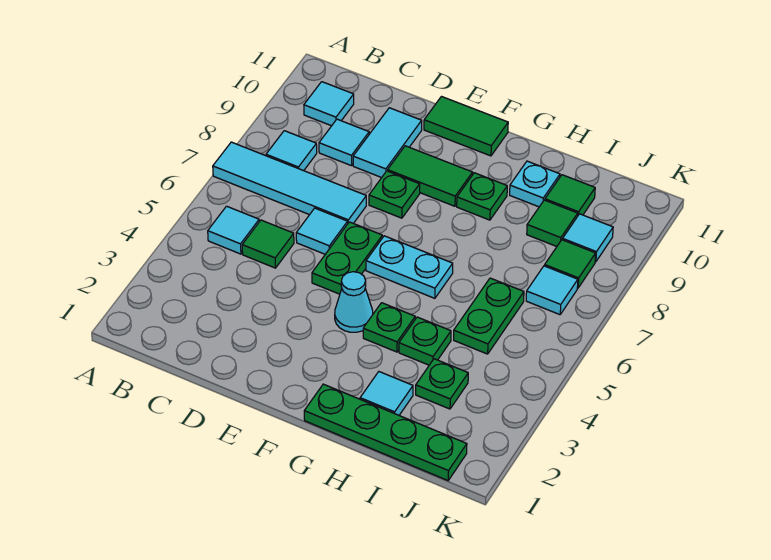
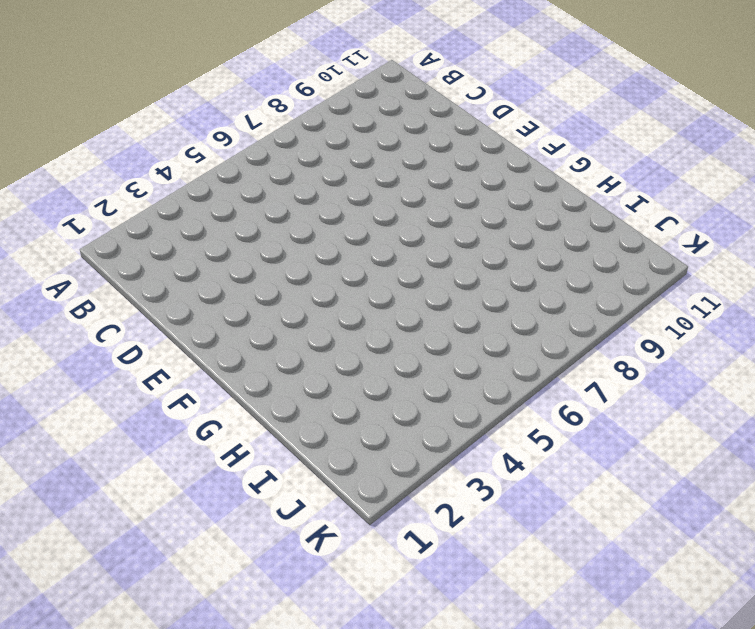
none -> cyan tile A7:D7 level 1
none -> cyan tile B5 level 1
none -> cyan tile B8 level 1

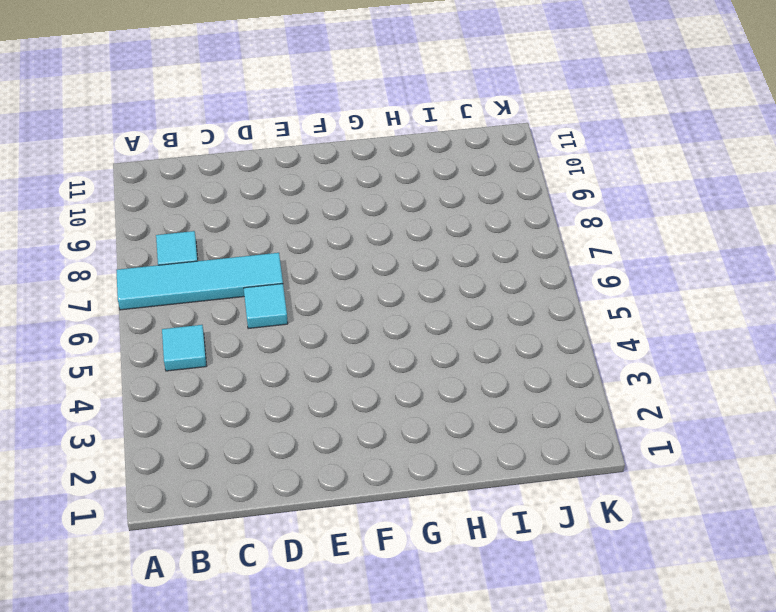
none -> cyan tile B10 level 1
none -> green tile C5 level 1
none -> cyan tile C9 level 1

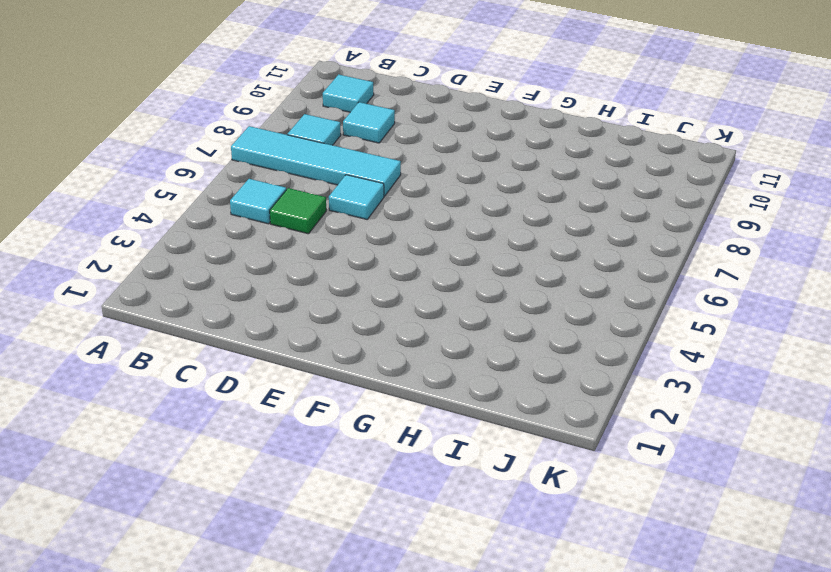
none -> cyan tile D9:D10 level 1
none -> green plate E5:E6 level 1
none -> green plate E8 level 1

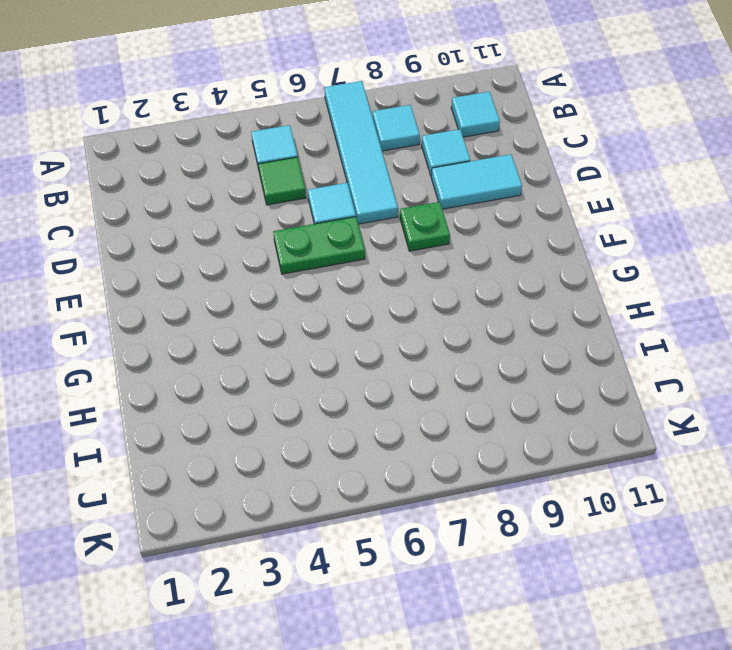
none -> green tile E9:F9 level 1
none -> green tile E11:F11 level 1
none -> cyan cone F4 level 1

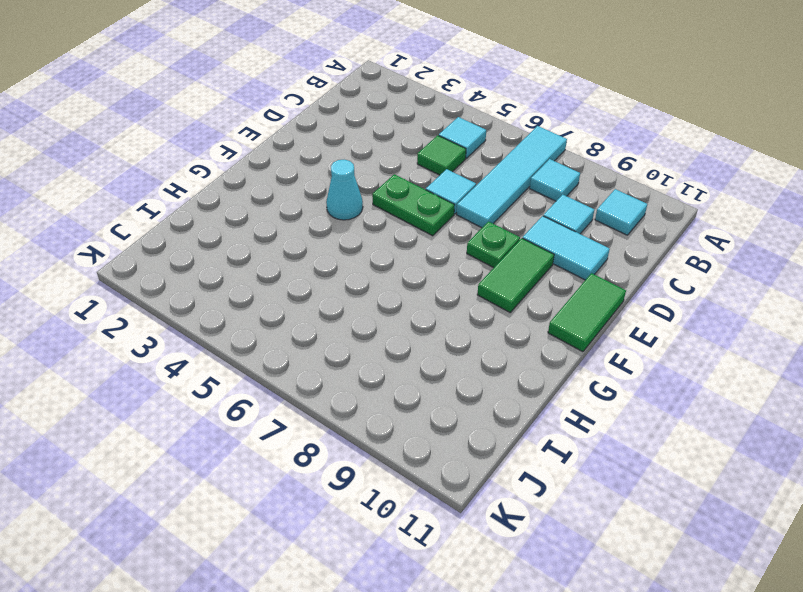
none -> cyan plate F6:G6 level 1
none -> green plate G1:J1 level 1
none -> green plate G4 level 1

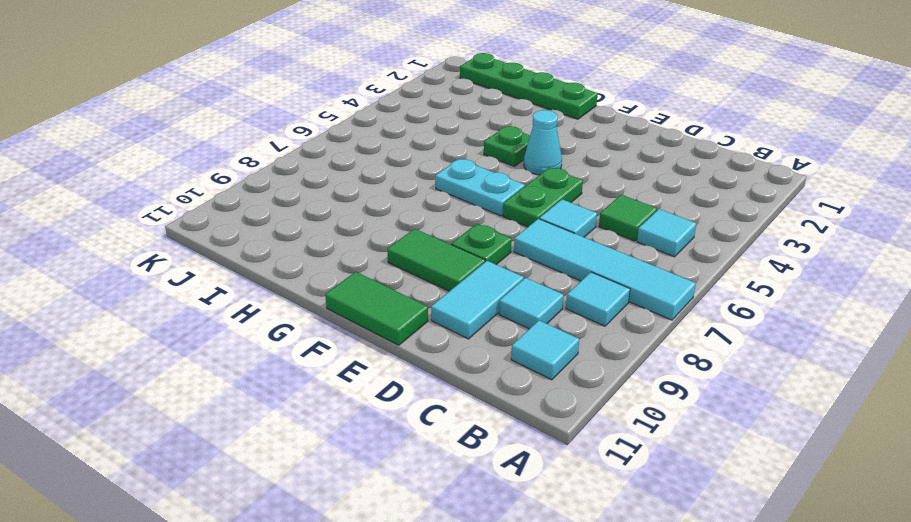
none -> green plate G9 level 1
none -> cyan tile H2 level 1
none -> green plate H4 level 1

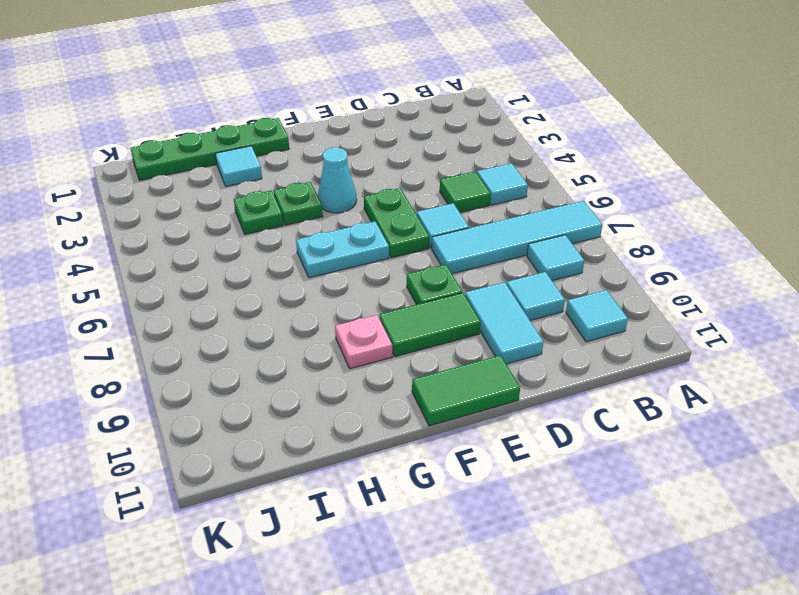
pink plate G9 level 1 -> green plate G9 level 1
none -> cyan plate H10 level 1
none -> green plate I3 level 1
none -> green plate I5:I6 level 1

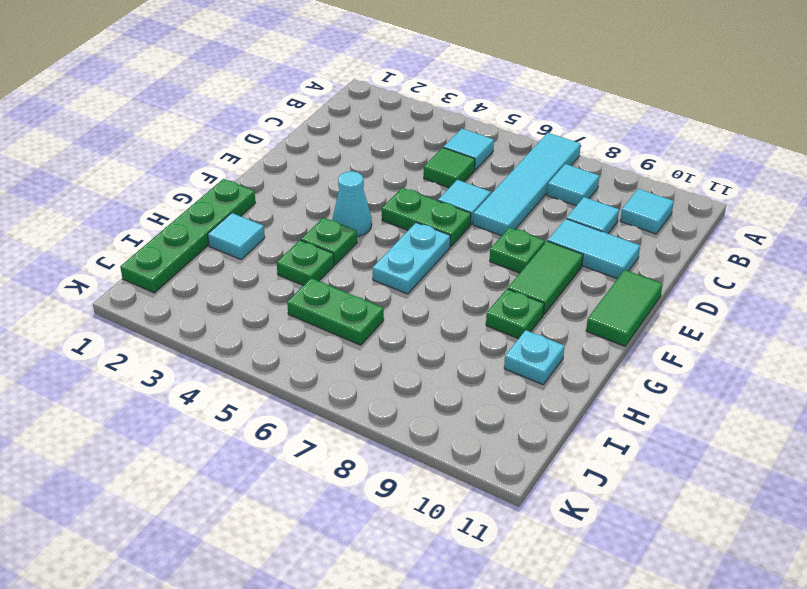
none -> green plate I3 level 1
none -> green tile I9 level 1
none -> green tile I10 level 1

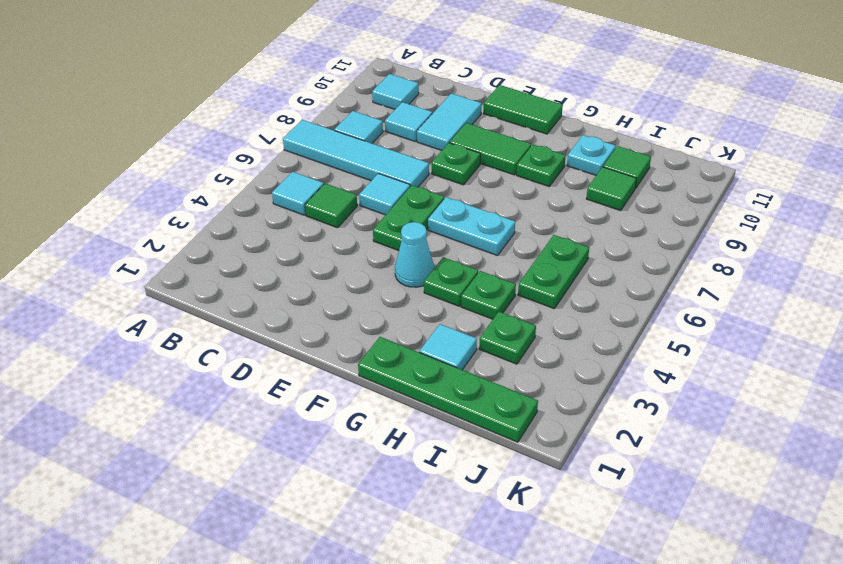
none -> cyan tile J7 level 1
none -> green tile J8 level 1
none -> cyan tile J9 level 1

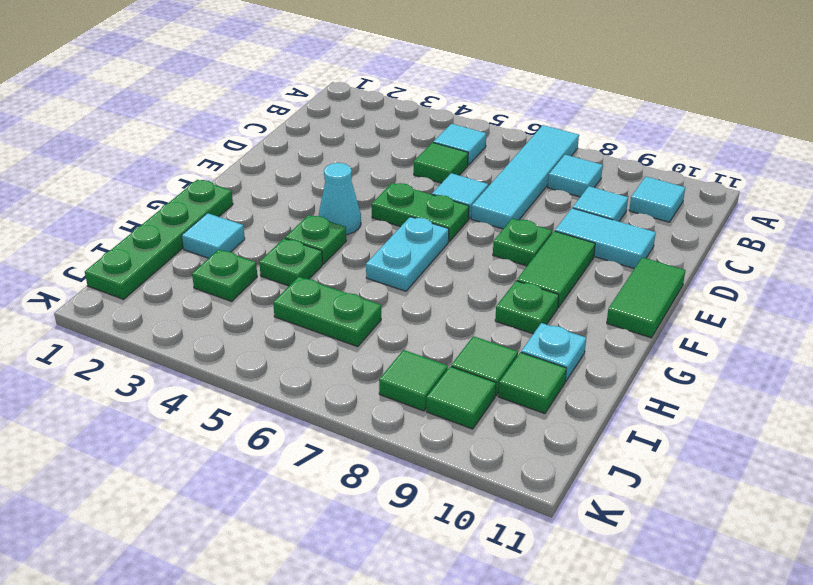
green tile J9 level 1 -> cyan tile J9 level 1
none -> cyan tile J7 level 1

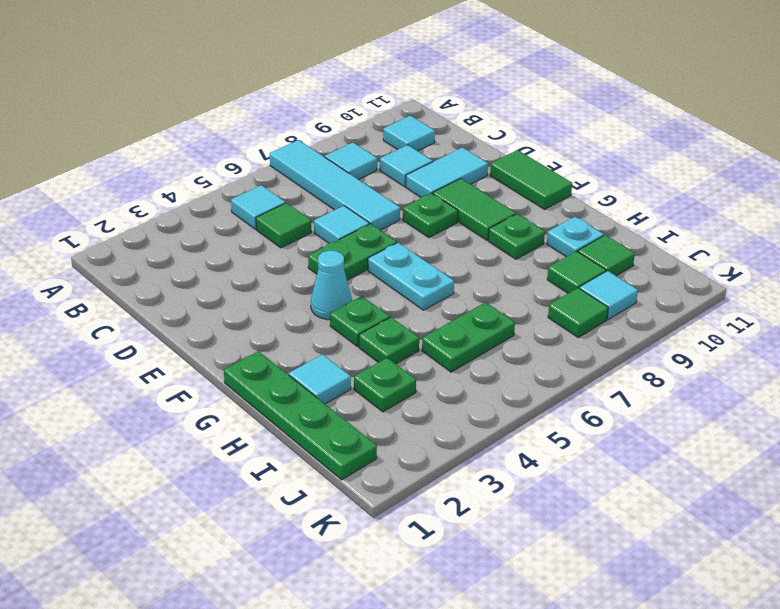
none -> cyan tile J7 level 1

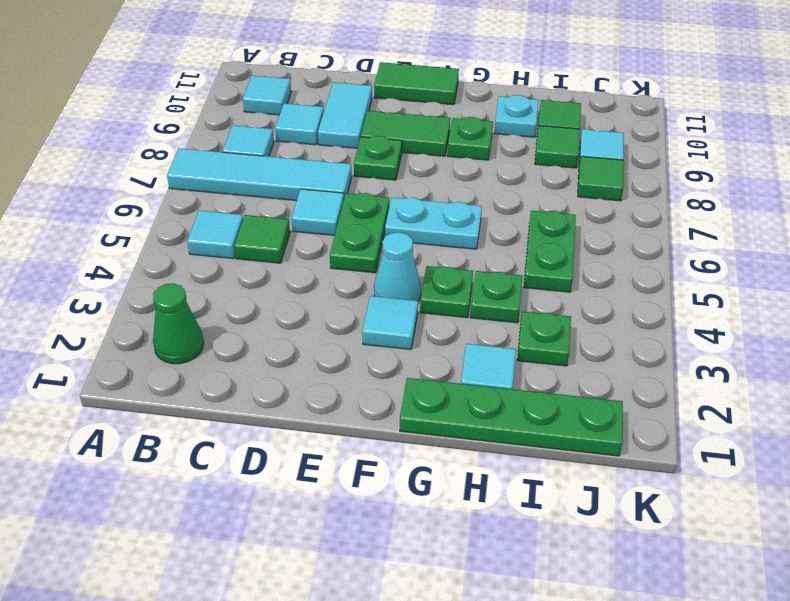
green cone B2 level 1 -> none
cyan tile F3 level 1 -> cyan tile J7 level 1

